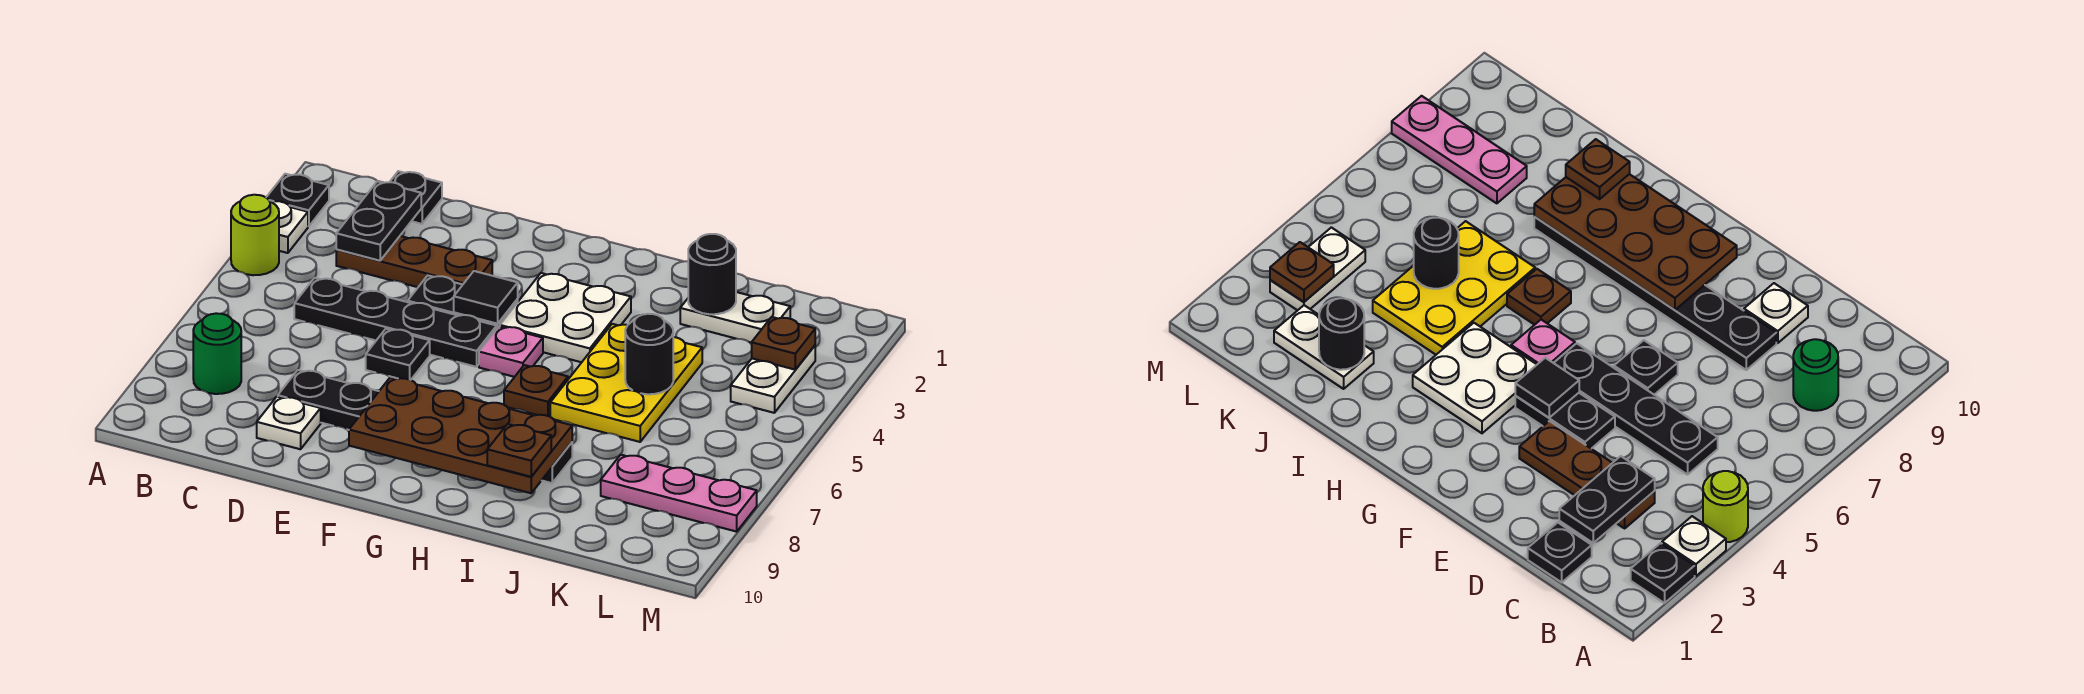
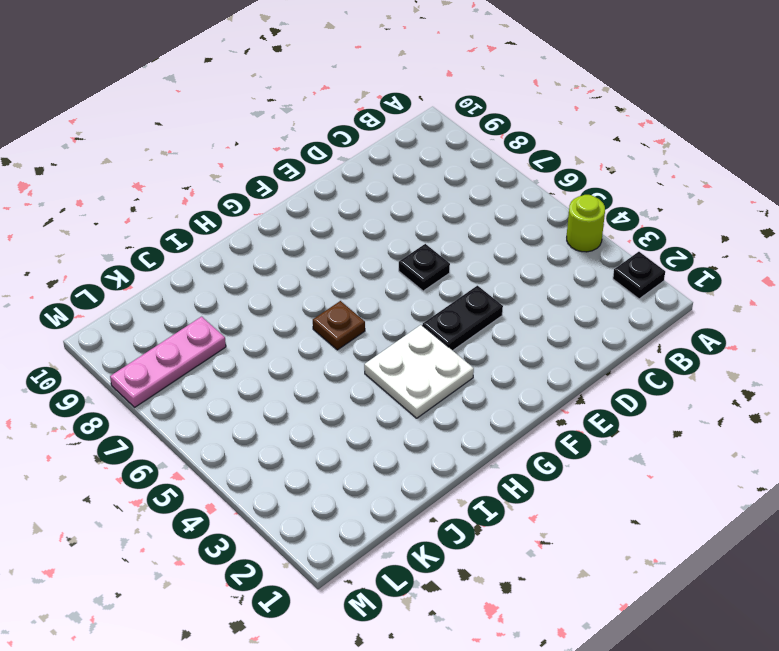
none -> white plate A3 level 1
none -> green round brick B8 level 1
none -> black plate C1 level 1

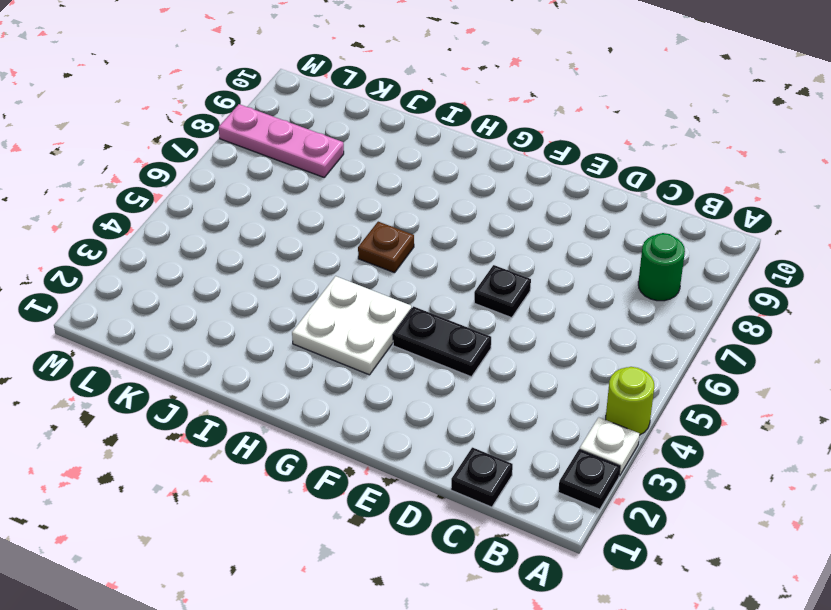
none -> brown plate C3:E3 level 1
none -> black plate C5:F5 level 1
none -> black plate D8:I8 level 1

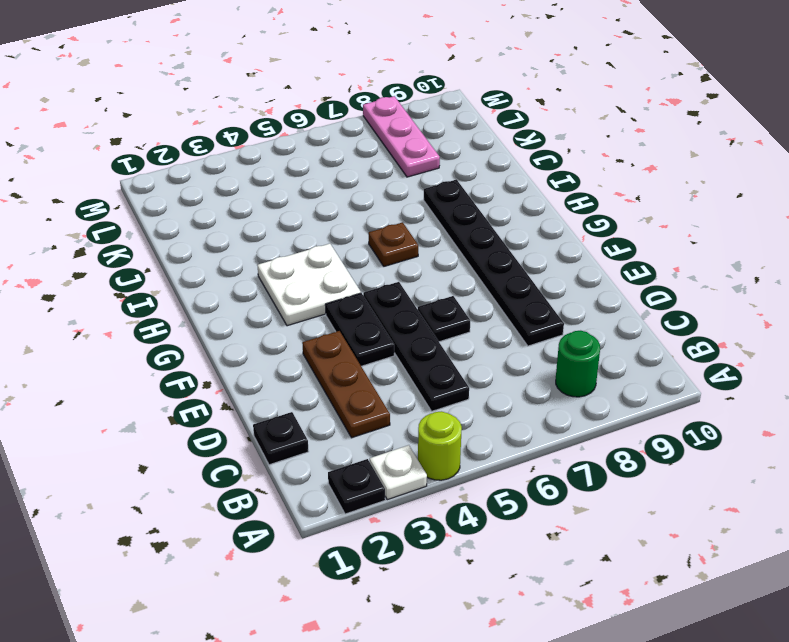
none -> white plate D9 level 1
none -> pink plate G5 level 1
none -> yellow plate I4:J6 level 1

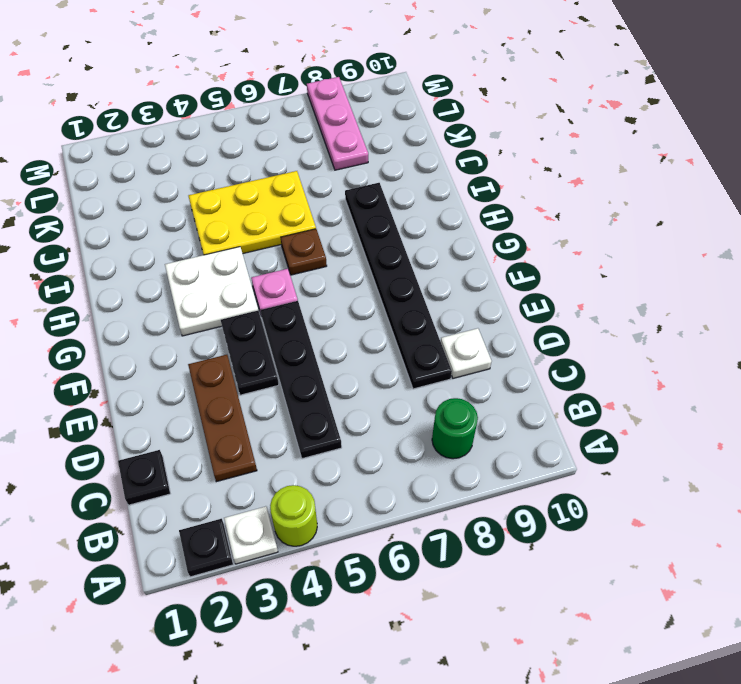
none -> black plate E6 level 1
none -> white plate J2:K2 level 1
none -> white plate L3:L4 level 1

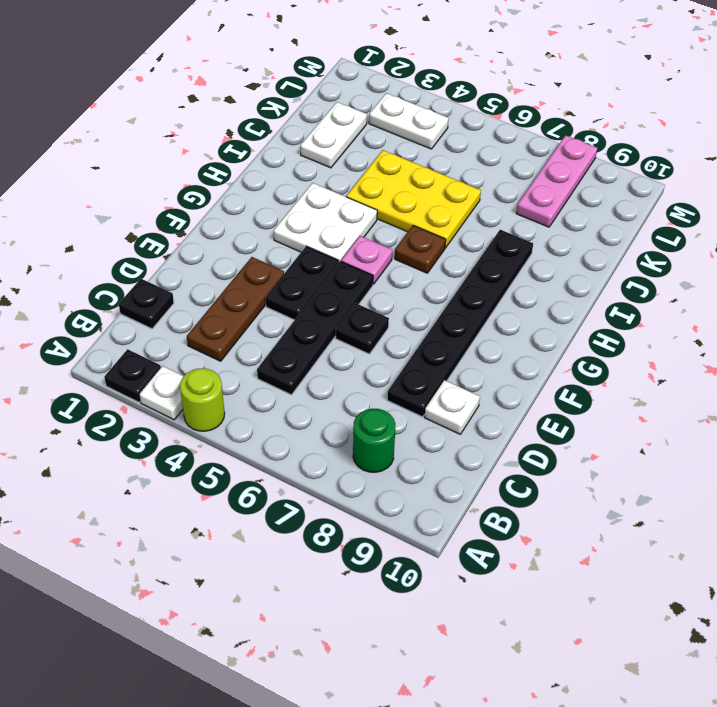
none -> black plate C2:C3 level 2
none -> black tile F4 level 2
none -> brown plate F8:I9 level 2

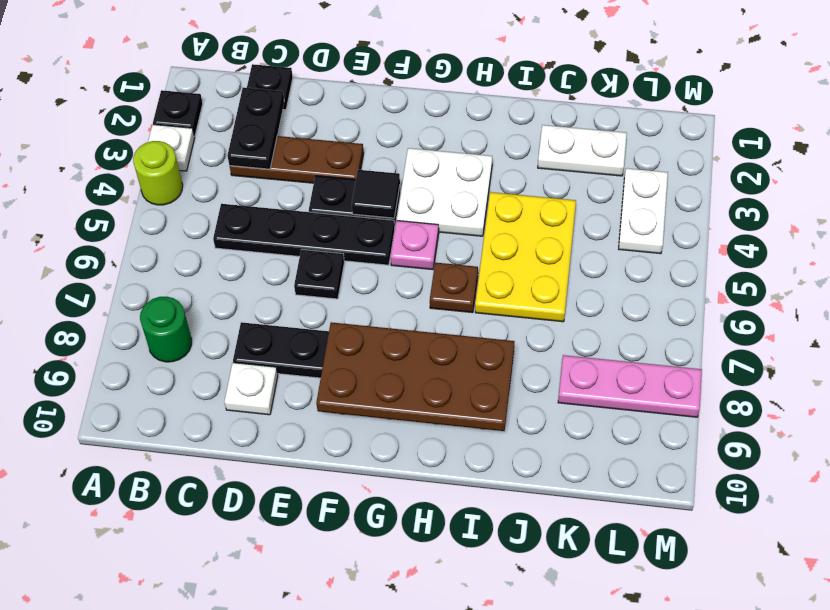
none -> black round brick J2 level 2
none -> black round brick J5 level 2
none -> brown plate L3 level 2

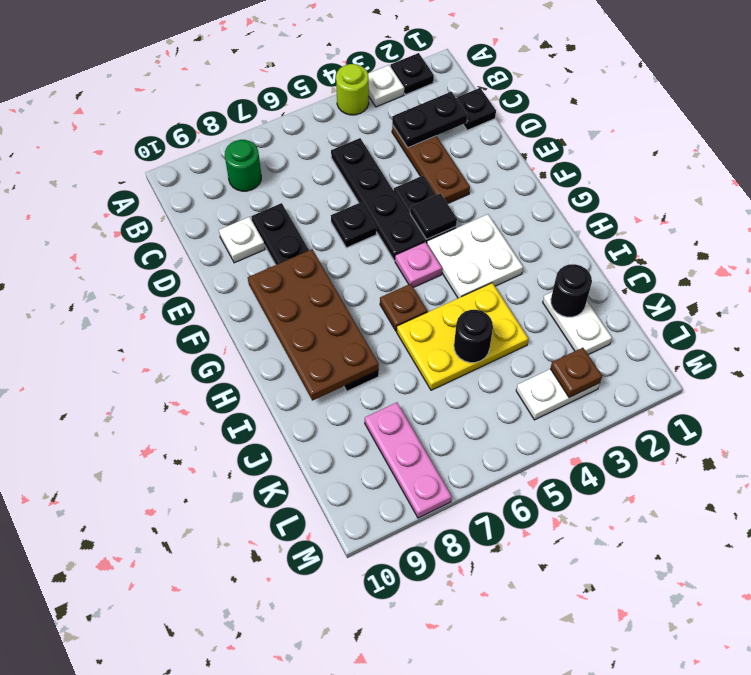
none -> brown plate I9 level 3

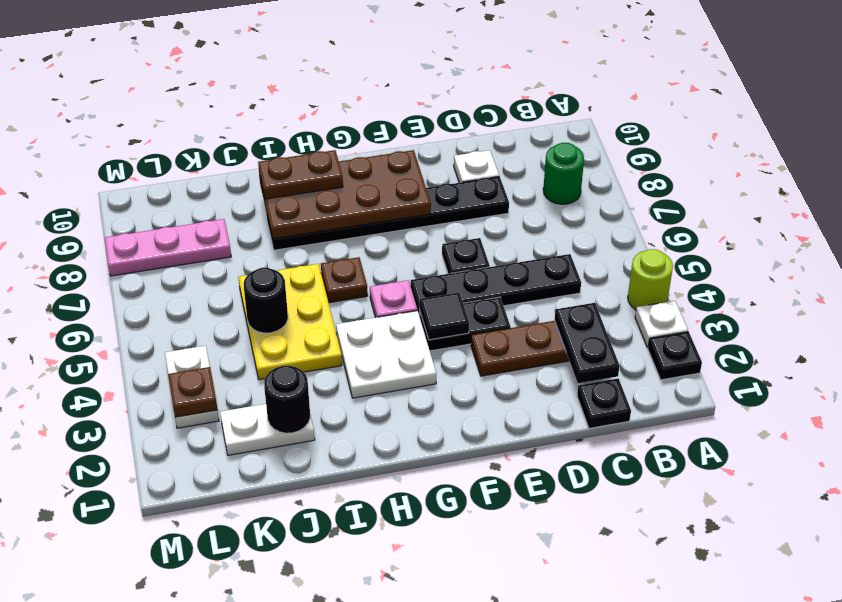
brown plate H9:I9 level 3 -> brown plate I9 level 3

